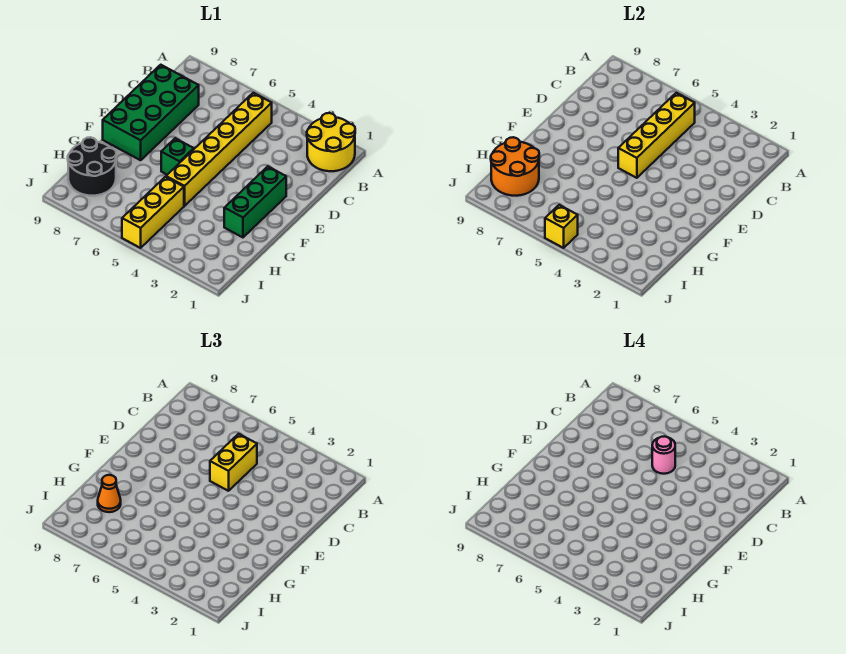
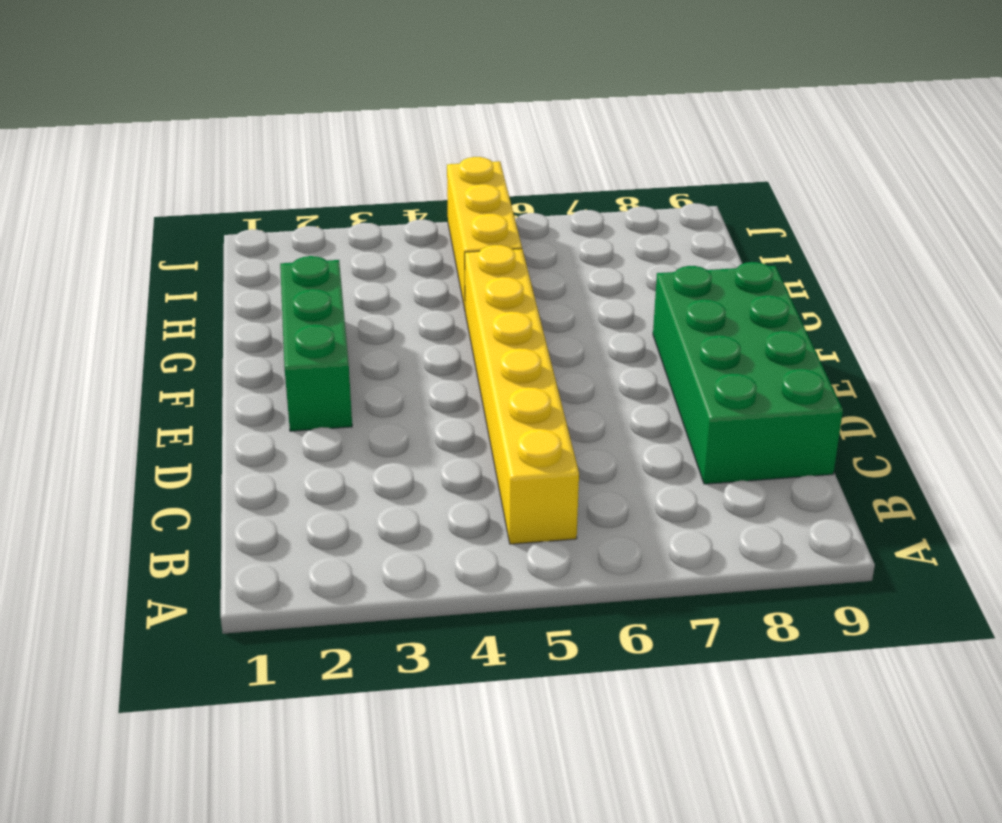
none -> yellow round brick A1:B2 level 1
none -> green brick F6 level 1
none -> black round brick H8:I9 level 1

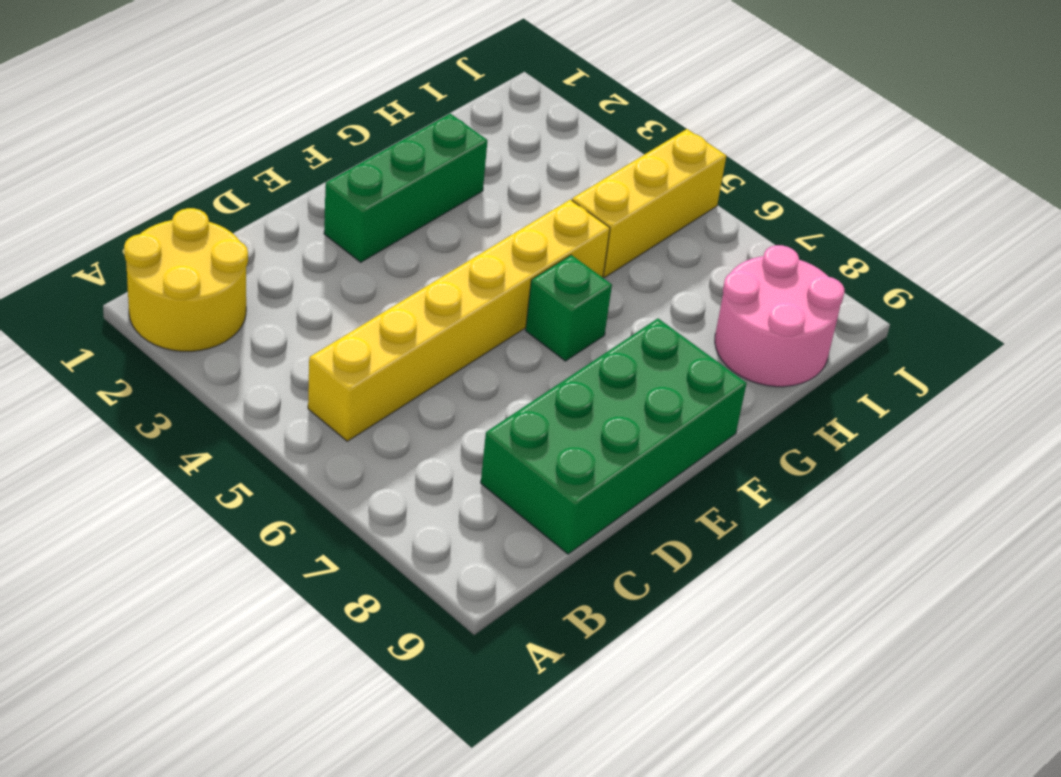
pink round brick H8:I9 level 1 -> black round brick H8:I9 level 1
none -> yellow brick B5:E5 level 2
none -> orange round brick H8:I9 level 2
none -> yellow brick J5 level 2

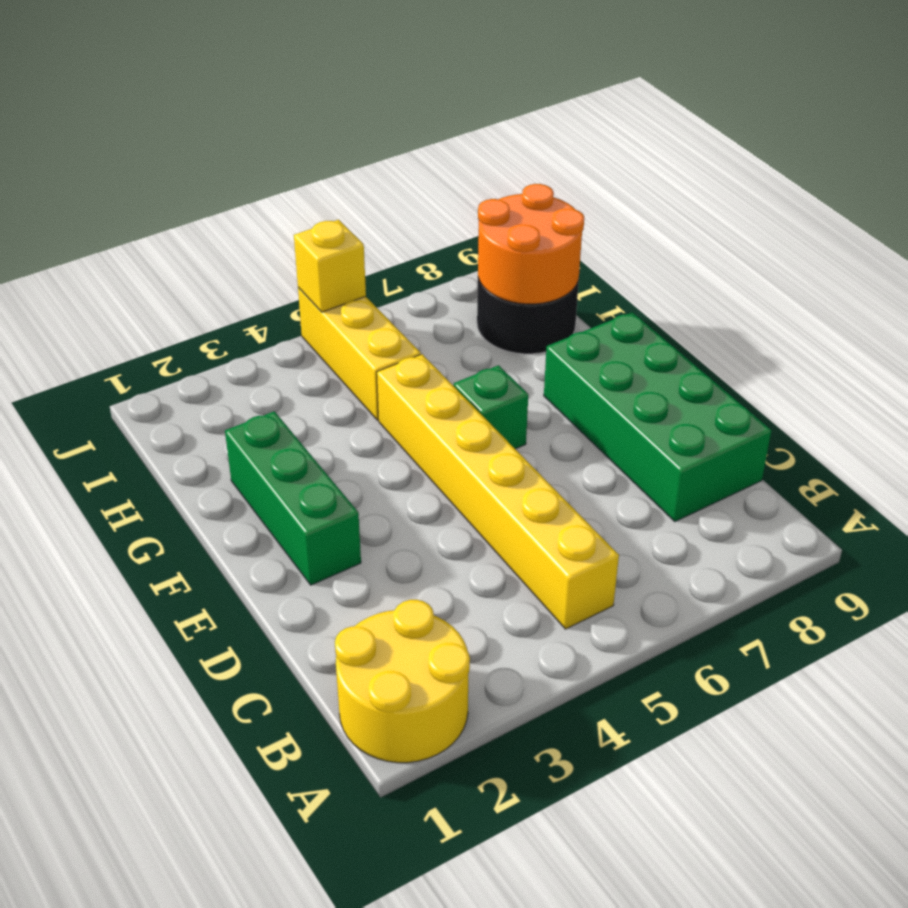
none -> yellow brick B5:E5 level 2
none -> yellow brick C5:D5 level 3
none -> orange cone H8 level 3

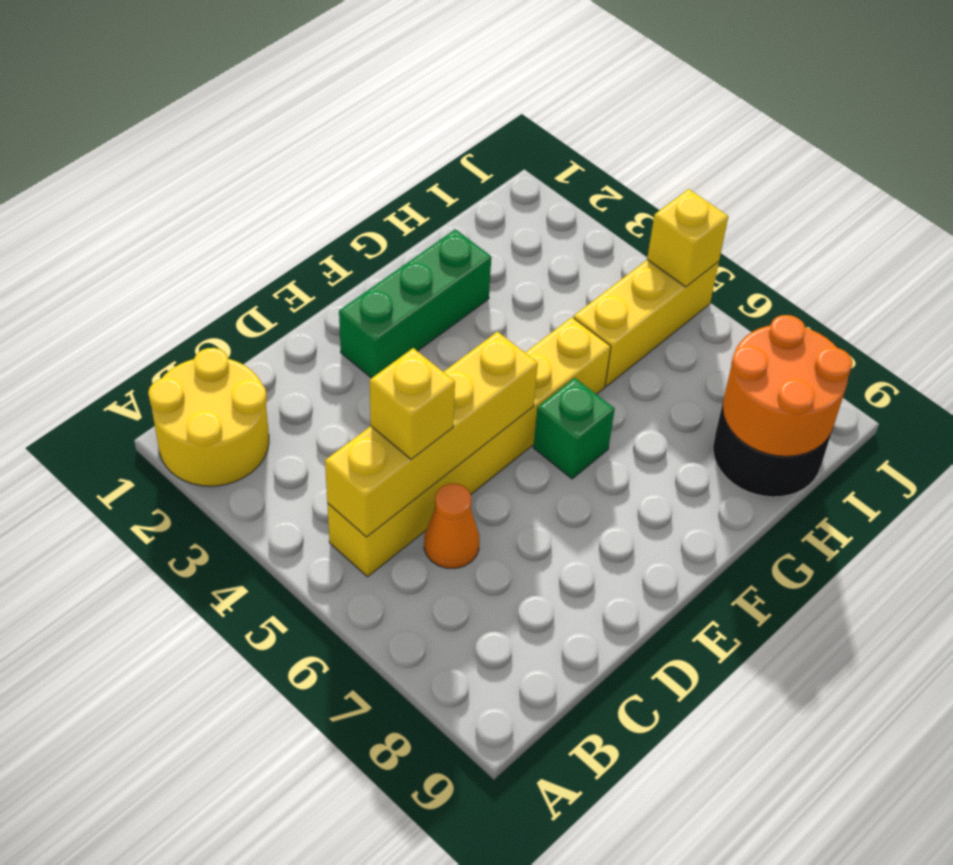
yellow brick C5 level 3 -> yellow brick C5:D5 level 3
orange cone C6 level 1 -> orange cone H8 level 3
none -> green brick C8:F9 level 1
none -> pink round brick C5 level 4

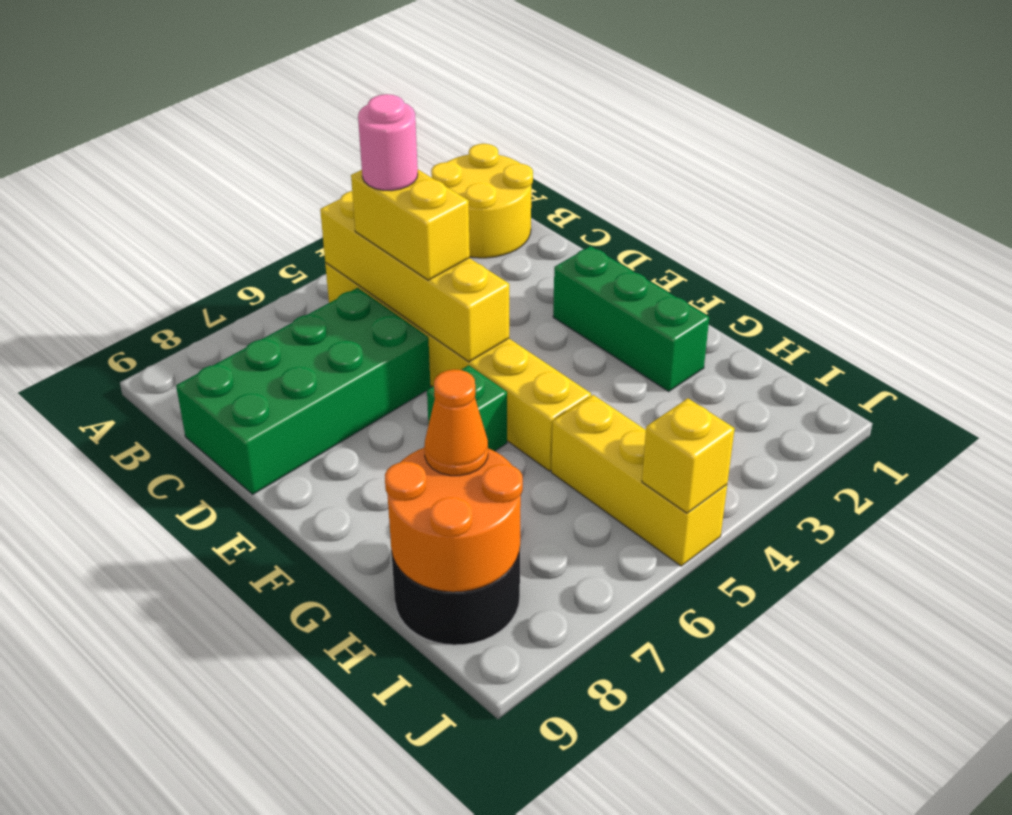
green brick C6:D9 level 1 -> green brick C8:F9 level 1

